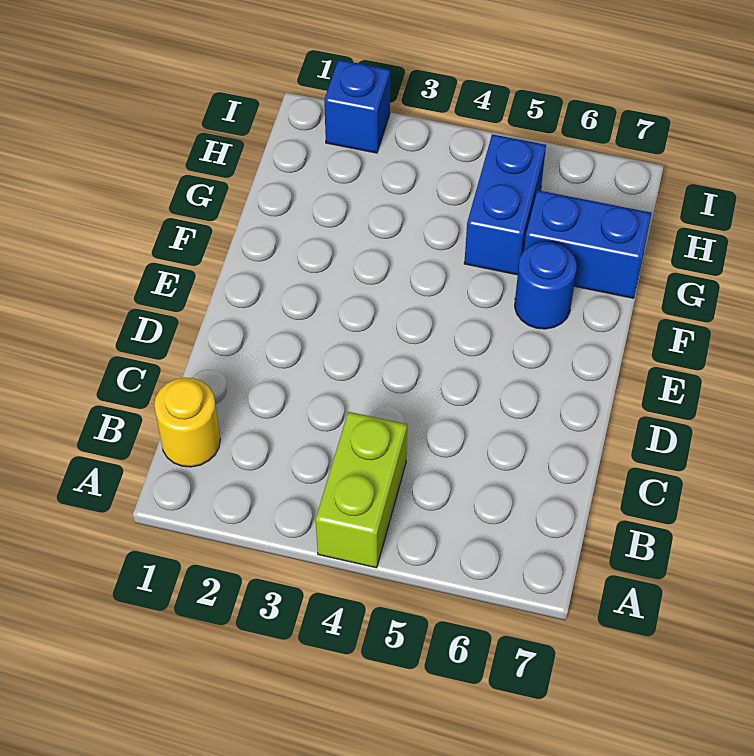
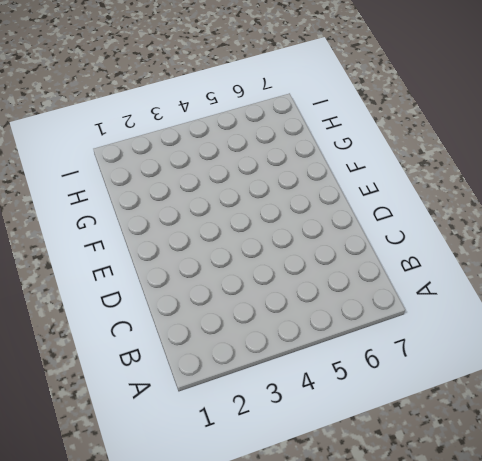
none -> lime brick A4:B4 level 1
none -> yellow round brick B1 level 1

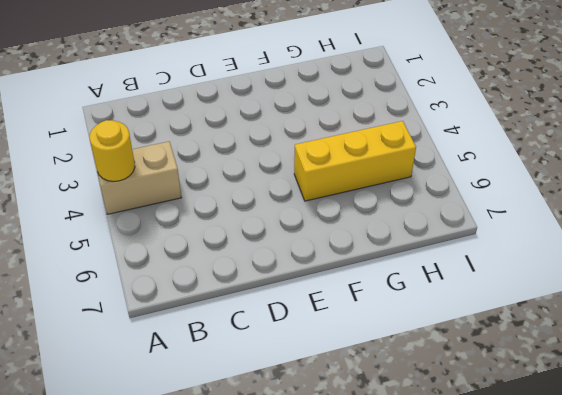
tan brick A4:B4 level 1 -> lime brick A4:B4 level 1
yellow round brick A4 level 2 -> yellow round brick B1 level 1
yellow brick F5:H5 level 1 -> blue brick G5:H5 level 1
none -> blue round brick F6 level 1
none -> blue brick G6:G7 level 1

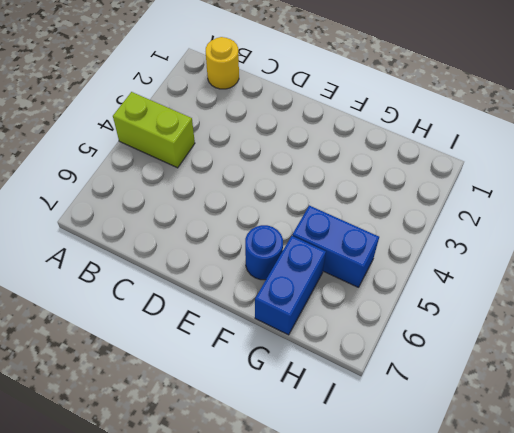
none -> blue brick I2 level 1

